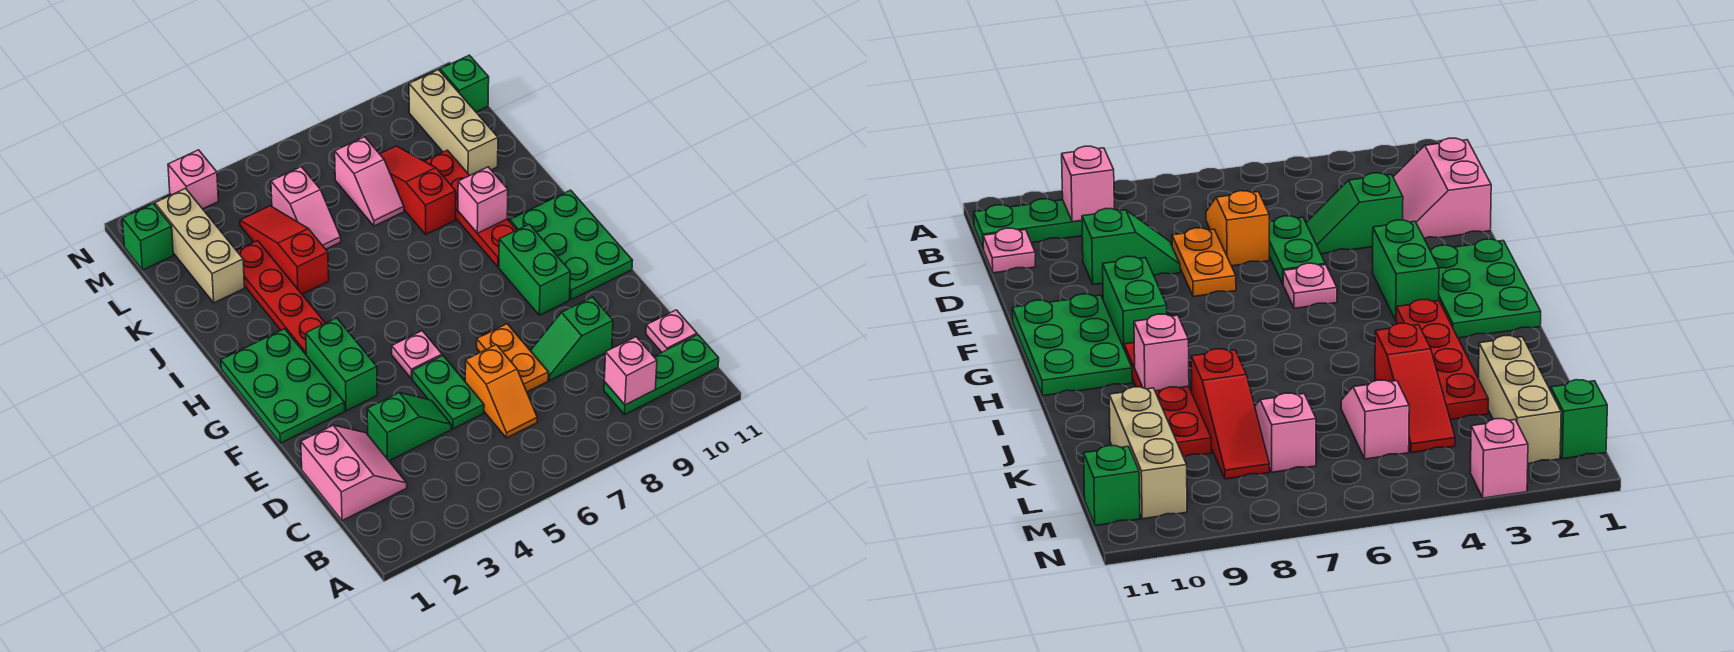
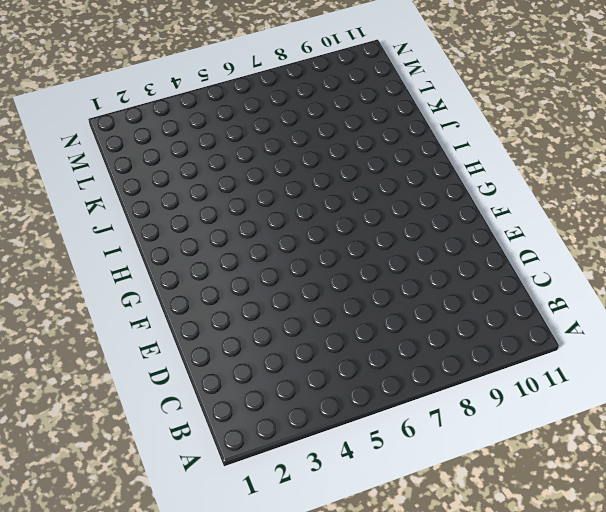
none -> green plate B9:B11 level 1
none -> pink slope C1:D2 level 1 top 1
none -> orange slope C6:D6 level 1 top D

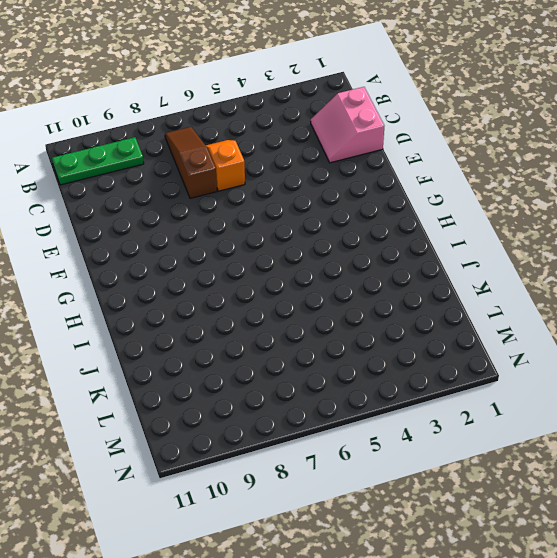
brown slope B7:D7 level 1 top D -> orange plate D7:E7 level 1
none -> pink plate C11 level 1
none -> green slope D3:D4 level 1 top 3
none -> green plate D5:E5 level 1

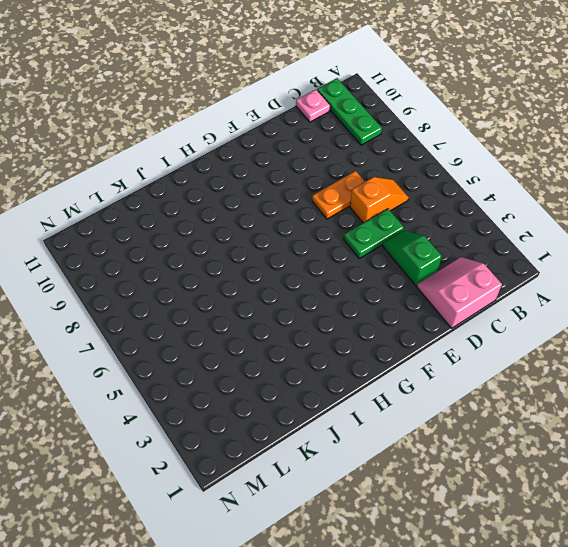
none -> green slope D8:D9 level 1 top 9
none -> green plate F1:H2 level 1
none -> green brick F3:G3 level 1

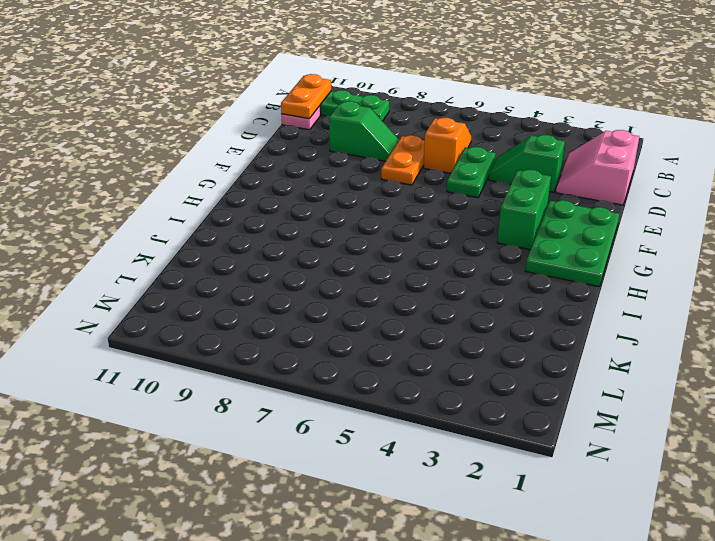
orange plate B11:C11 level 2 -> none
none -> pink plate F5 level 1
none -> green brick F9:G9 level 1
none -> green plate F10:H11 level 1

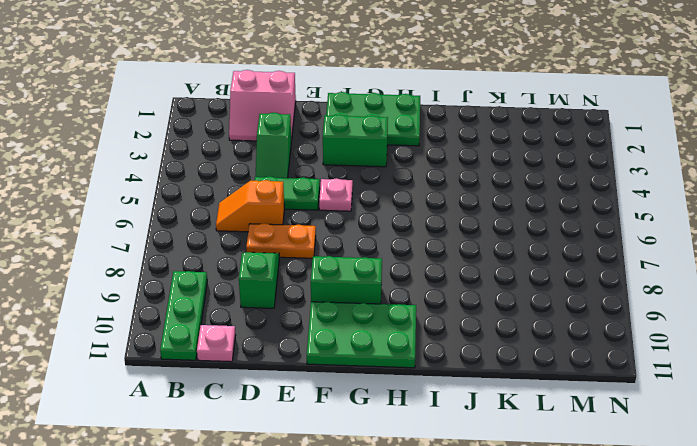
none -> red plate H3:K3 level 1
none -> red plate H9:K9 level 1
none -> red slope J4:L4 level 1 top J

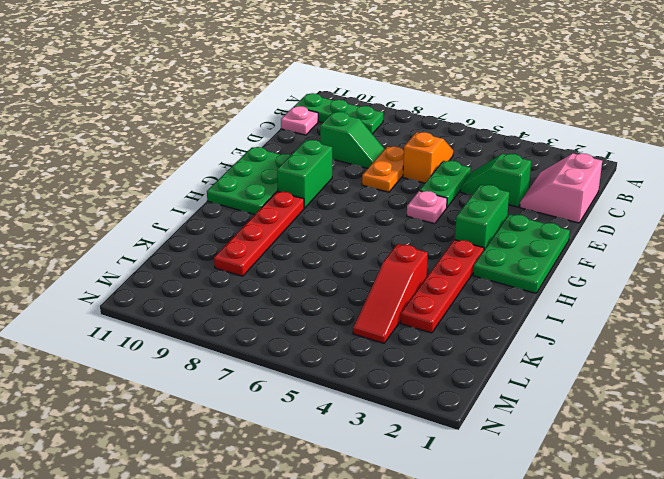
none -> red slope J8:L8 level 1 top J
none -> tan brick K2:M2 level 1
none -> pink slope K5:L5 level 1 top L

